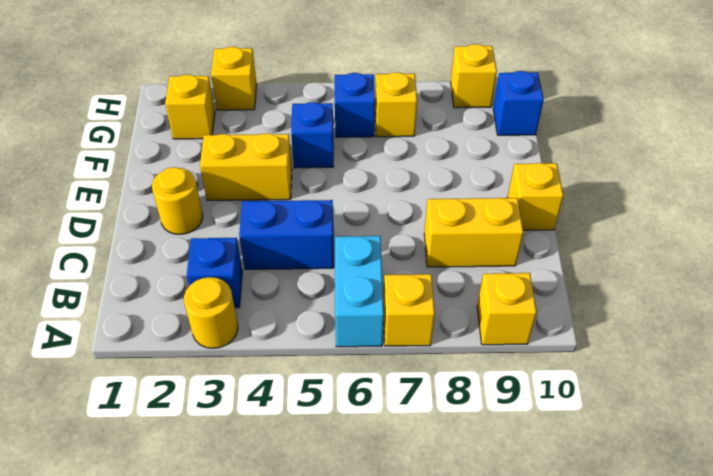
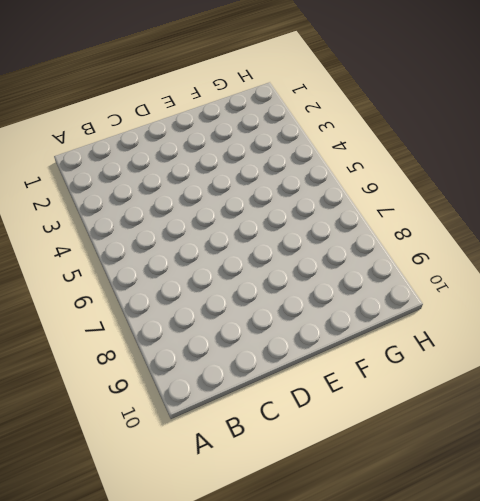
none -> yellow round brick A3 level 1
none -> cyan brick A6:B6 level 1
none -> yellow brick A7 level 1

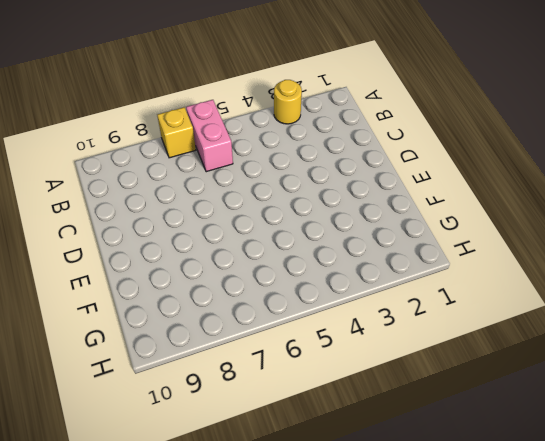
pink brick A6:B6 level 1 -> cyan brick A6:B6 level 1
none -> yellow brick A9 level 1
none -> blue brick B3 level 1
none -> blue brick C4:C5 level 1

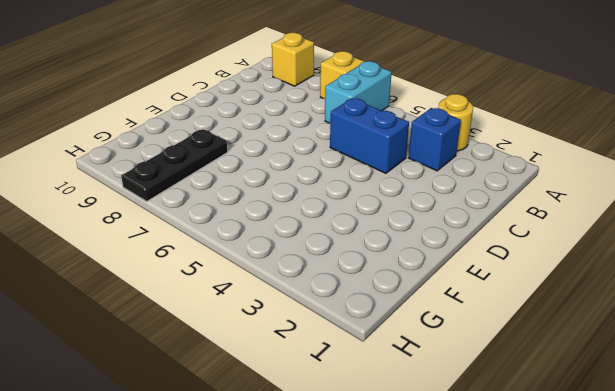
black plate F8:H8 level 1 -> none
none -> yellow brick C8:C9 level 1
none -> yellow round brick D2 level 1
none -> yellow brick D10 level 1

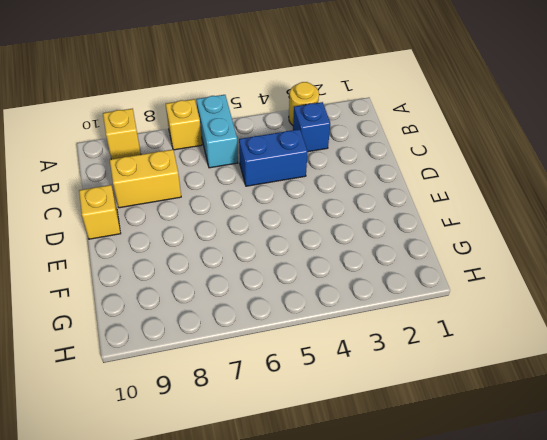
none -> yellow round brick D2 level 1
none -> yellow brick E3:E4 level 1
none -> blue brick F5 level 1

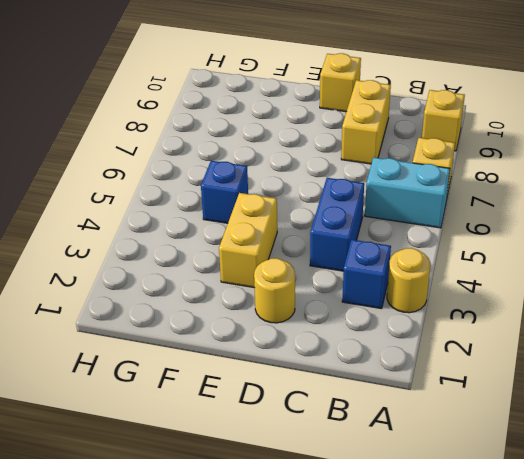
none -> yellow brick G2 level 1
none -> blue brick G6 level 1
none -> yellow brick G7 level 1

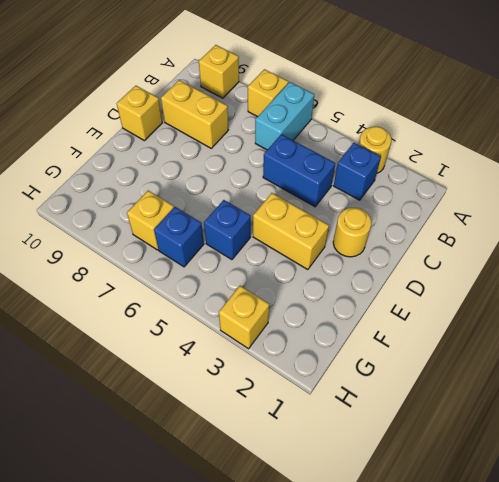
none -> yellow brick G2 level 1
none -> blue brick G10 level 1
none -> yellow brick H9 level 1

